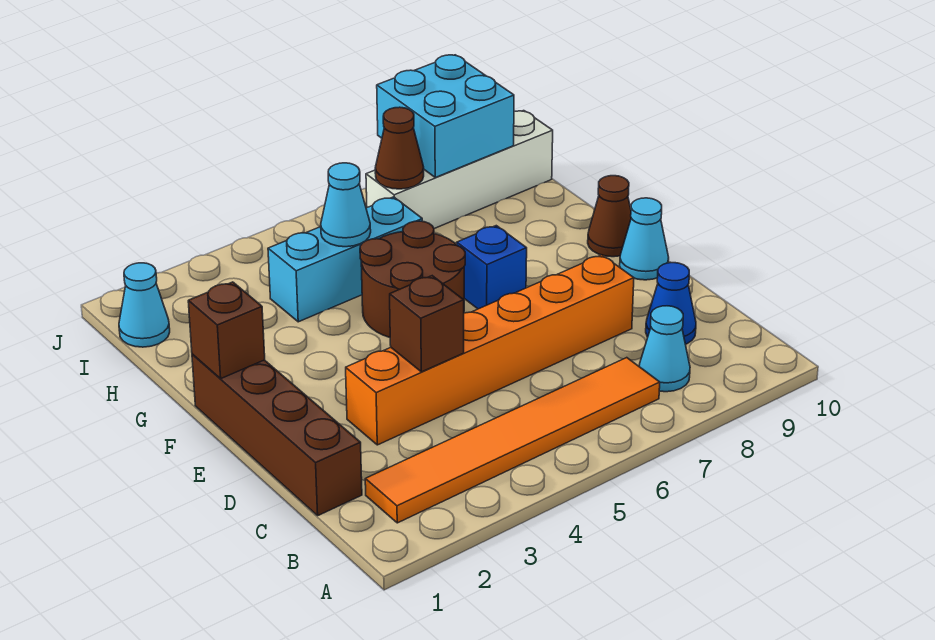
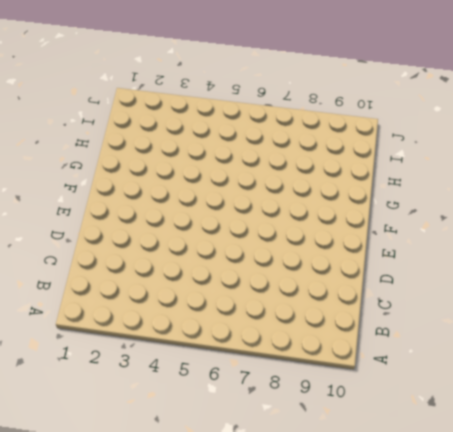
none -> orange tile B2:B7 level 1
none -> cyan cone B8 level 1
none -> brown brick C1:F1 level 1

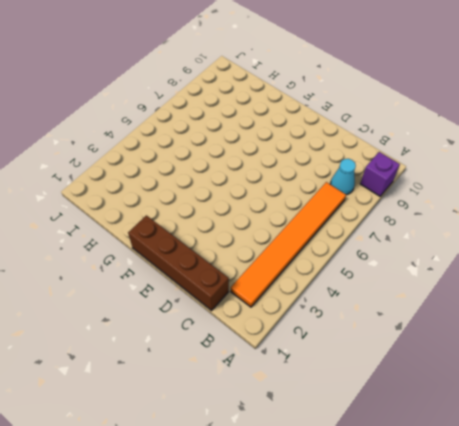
purple brick A9 level 1 -> none
none -> blue cone C9 level 1
none -> orange brick D3:D8 level 1
none -> cyan cone E10 level 1

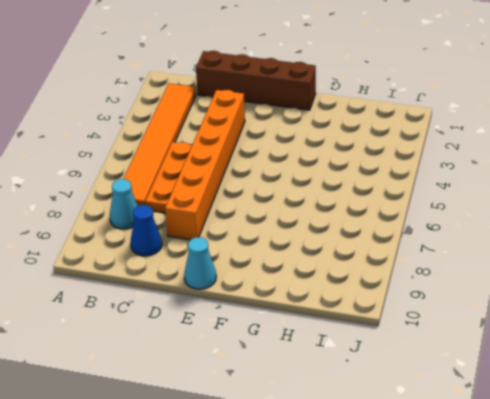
orange plate C5:C7 level 1 -> none
none -> brown round brick F5:G6 level 1
none -> blue brick F7 level 1
none -> brown cone F10 level 1

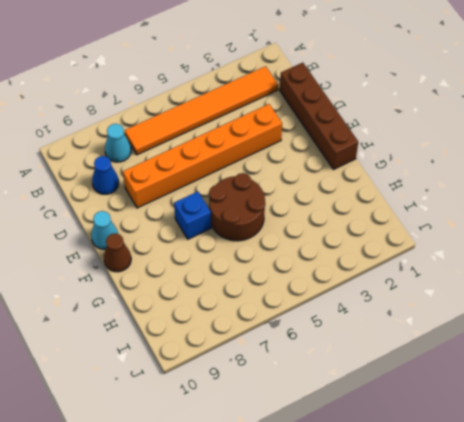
none -> cyan brick H4:H6 level 1
none -> cyan cone I1 level 1
none -> white brick I7:I10 level 1

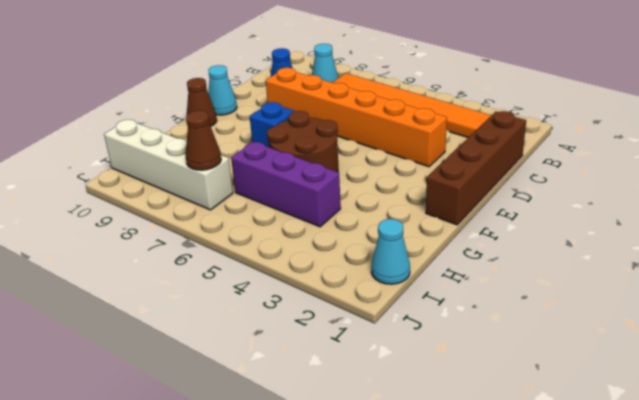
purple brick H4:H6 level 1 -> cyan brick H4:H6 level 1
none -> brown brick D4 level 2
none -> brown brick F1 level 2
none -> cyan cone H5 level 2

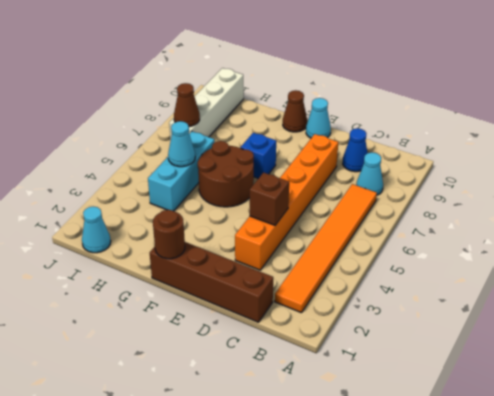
brown round brick F1 level 2 -> brown brick F1 level 2
none -> cyan brick I8:J9 level 2

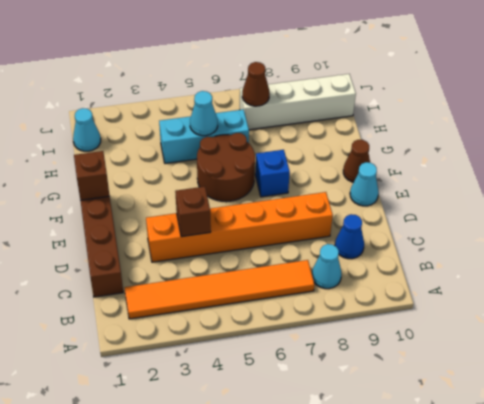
none -> cyan brick I8:J9 level 2

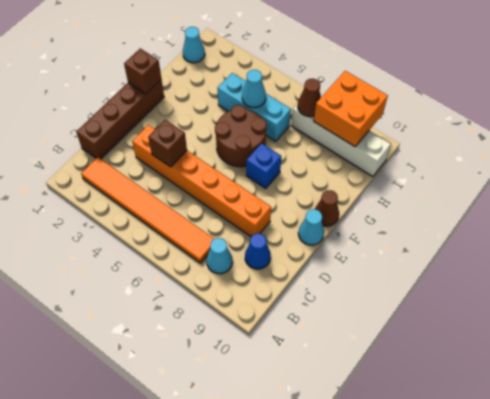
orange brick I8:J9 level 2 -> cyan brick I8:J9 level 2

